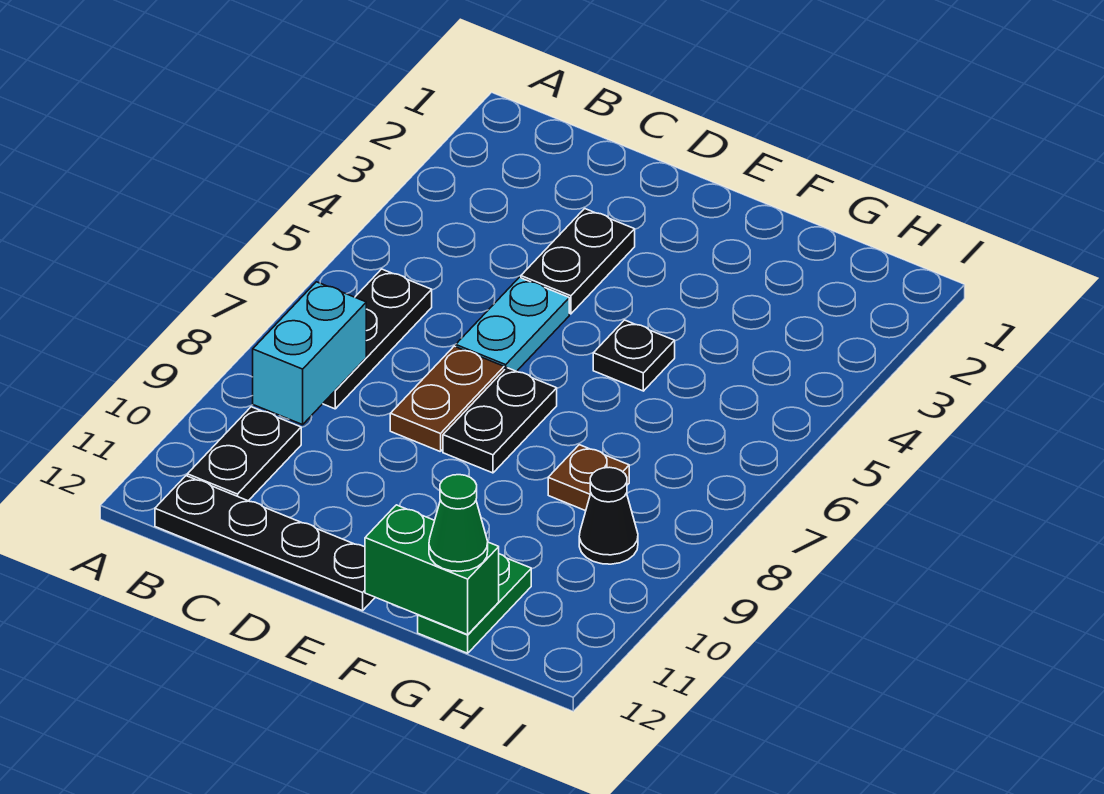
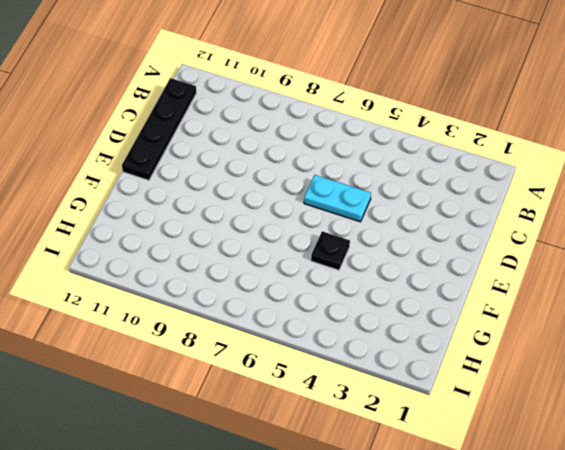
none -> black plate B6:B8 level 1
none -> black plate B10:B11 level 1
none -> black plate D3:D4 level 1

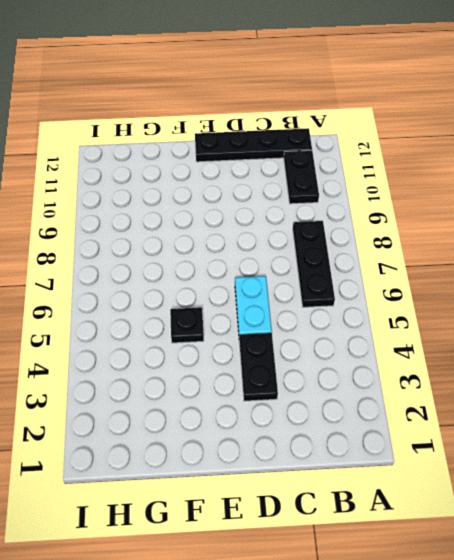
none -> brown plate D7:D8 level 1
none -> black plate E7:E8 level 1
none -> brown plate G8 level 1

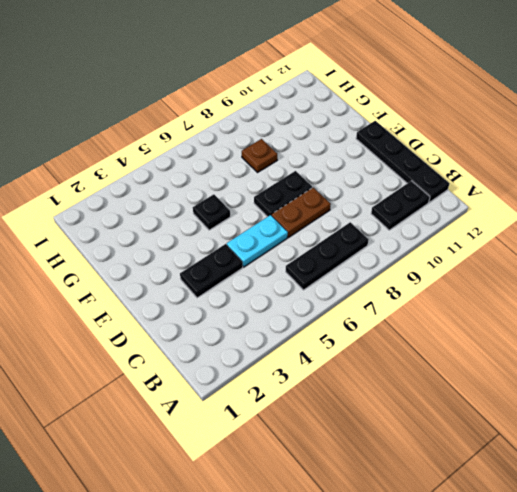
none -> green plate G11:G12 level 1
none -> black cone H9 level 1
none -> cyan brick B8:B9 level 2

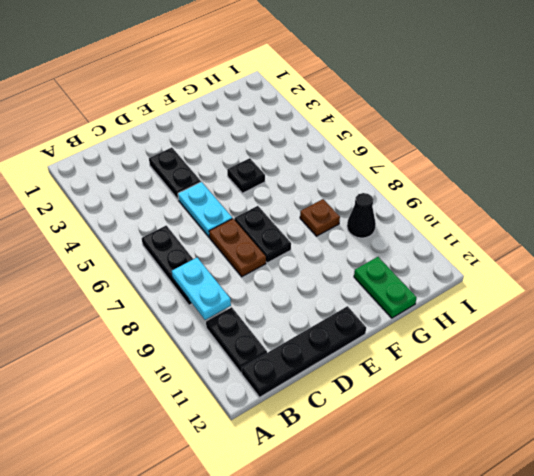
cyan plate B8:B9 level 2 -> cyan brick B8:B9 level 2
none -> green brick F12:G12 level 2
none -> green cone G12 level 3

